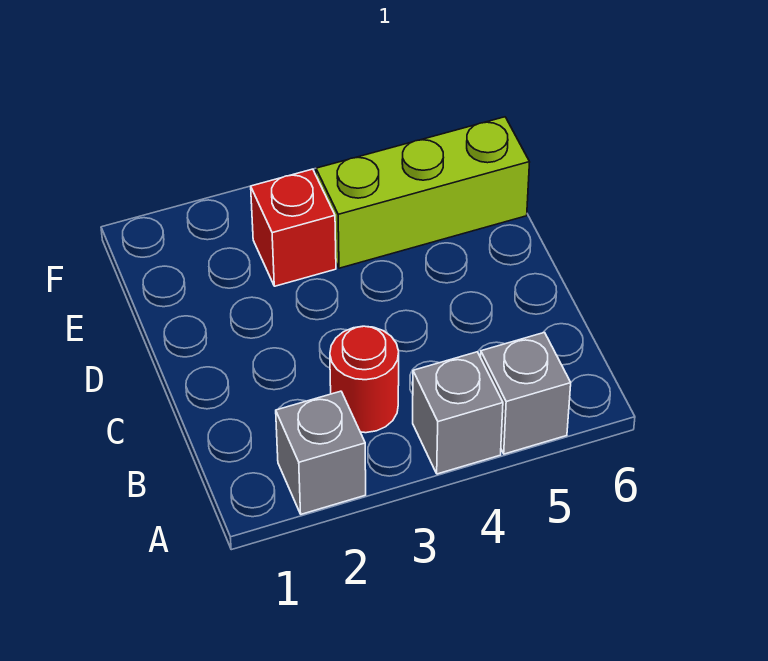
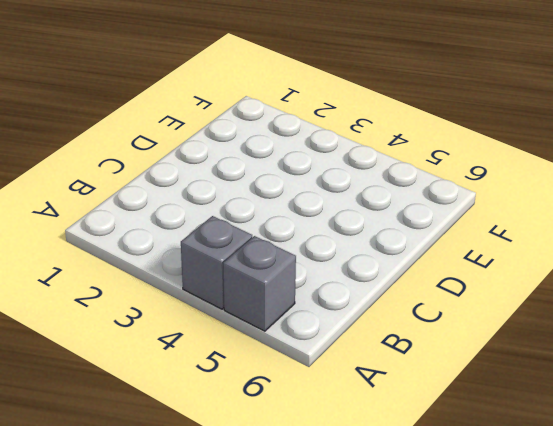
none -> grey brick A2 level 1
none -> red round brick B3 level 1

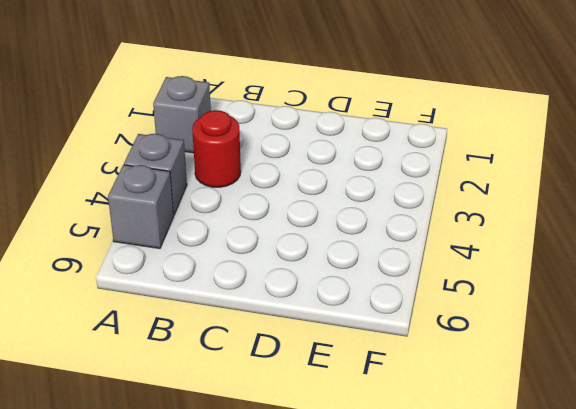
none -> red brick E3 level 1
none -> lime brick E4:E6 level 1

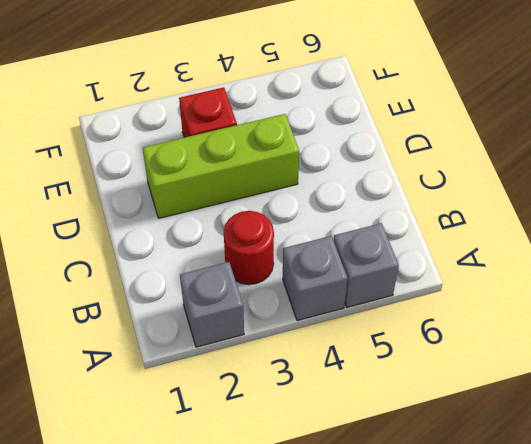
lime brick D2:D4 level 1 -> lime brick E4:E6 level 1

